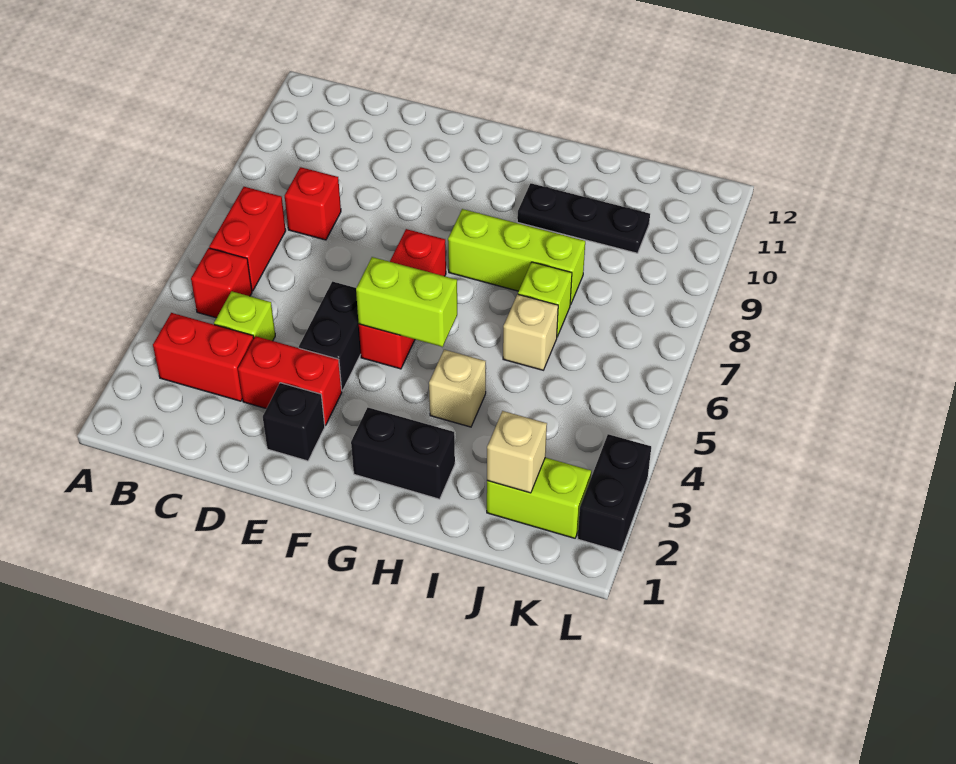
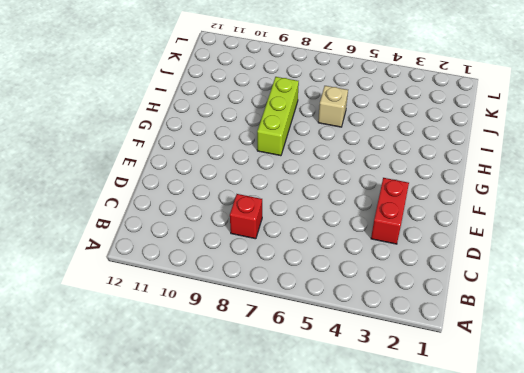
none -> red brick B3:C3 level 1
none -> red brick B5 level 1
none -> red brick B6:B7 level 1

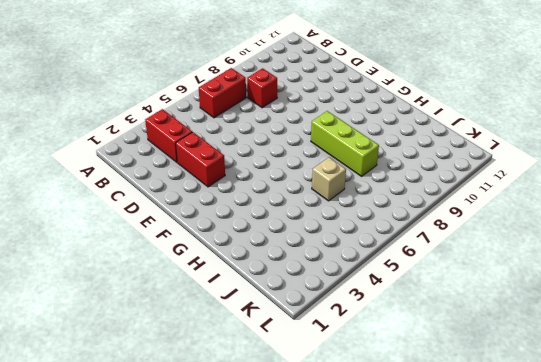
none -> red brick B5 level 1
none -> lime brick C4 level 1
none -> black brick E2 level 1

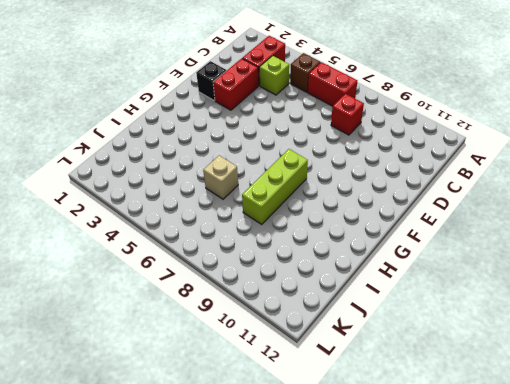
brown brick B5 level 1 -> red brick B5 level 1
none -> black brick E4:E5 level 1
none -> red brick F5:F7 level 1
none -> black brick G2:H2 level 1

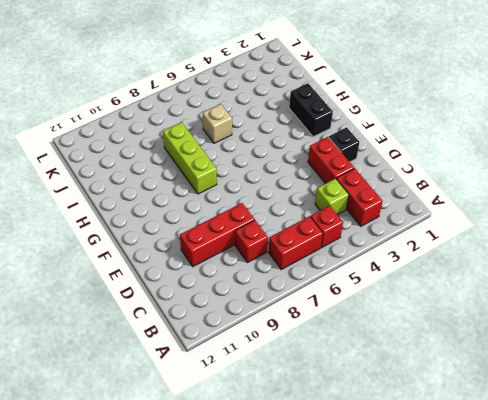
red brick D8:D10 level 1 -> red brick F5:F7 level 1
none -> black brick E4:E5 level 1
none -> tan brick H4 level 1
none -> black plate H10:J10 level 1

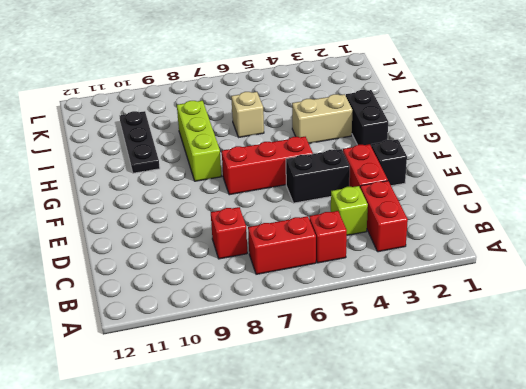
tan brick H3:H4 level 1 -> tan brick H4 level 1
none -> lime brick I7 level 1
none -> lime brick J2:K2 level 1
none -> black brick L2:L3 level 1

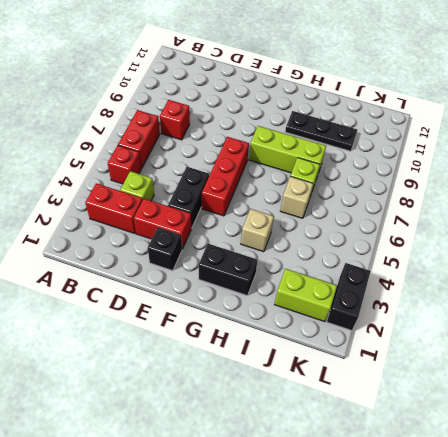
none -> lime brick F5:G5 level 2
none -> tan brick J2 level 2

